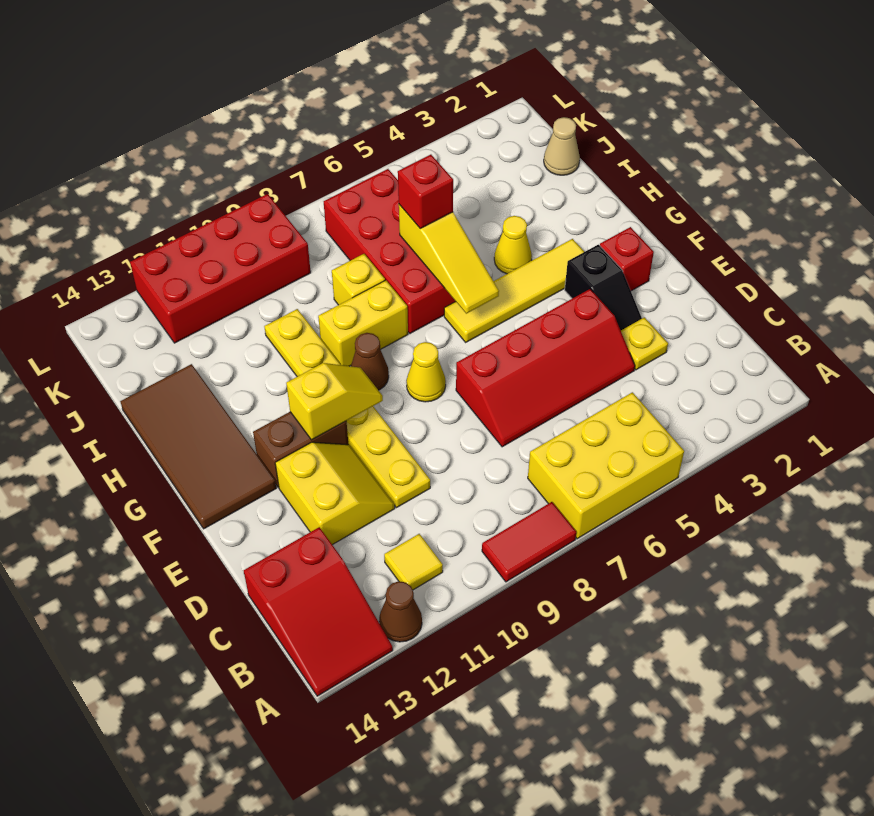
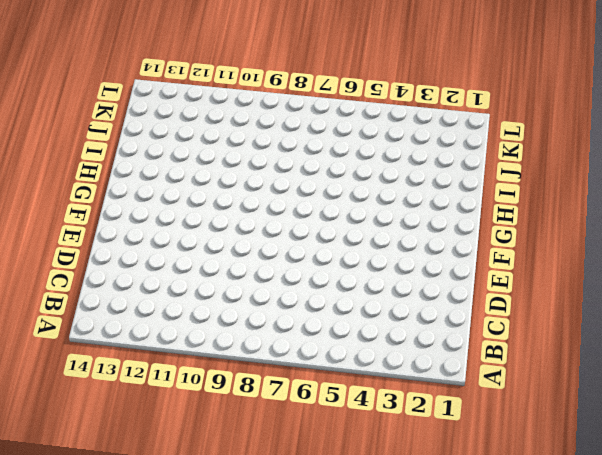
none -> yellow brick A5:B7 level 1
none -> red tile A8:A9 level 1
none -> brown cone A12 level 1

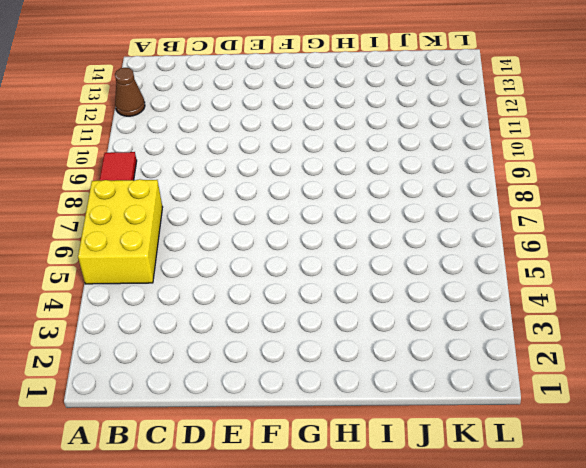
none -> red slope A13:C14 level 1 top C
none -> yellow tile B11 level 1
none -> yellow plate D3 level 1

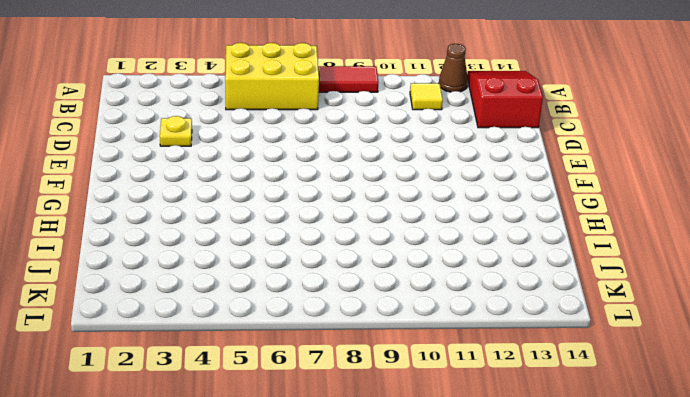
none -> red slope D4:E7 level 1 top E
none -> yellow plate D10:I10 level 1
none -> yellow slope D11:E12 level 1 top 12

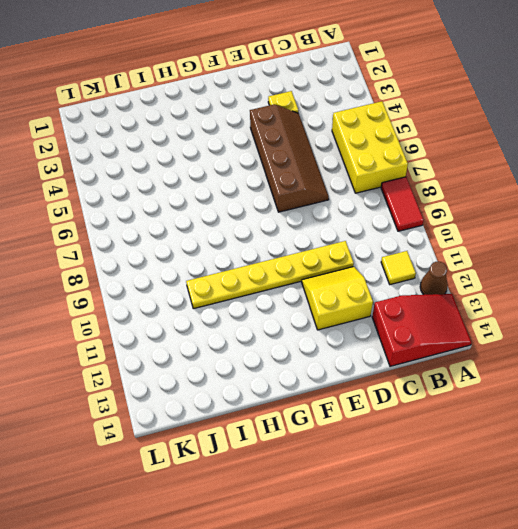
brown slope D4:E7 level 1 top E -> red slope D4:E7 level 1 top E
none -> black slope E3:F3 level 1 top F
none -> red brick F2 level 1
none -> yellow cone F8 level 1

